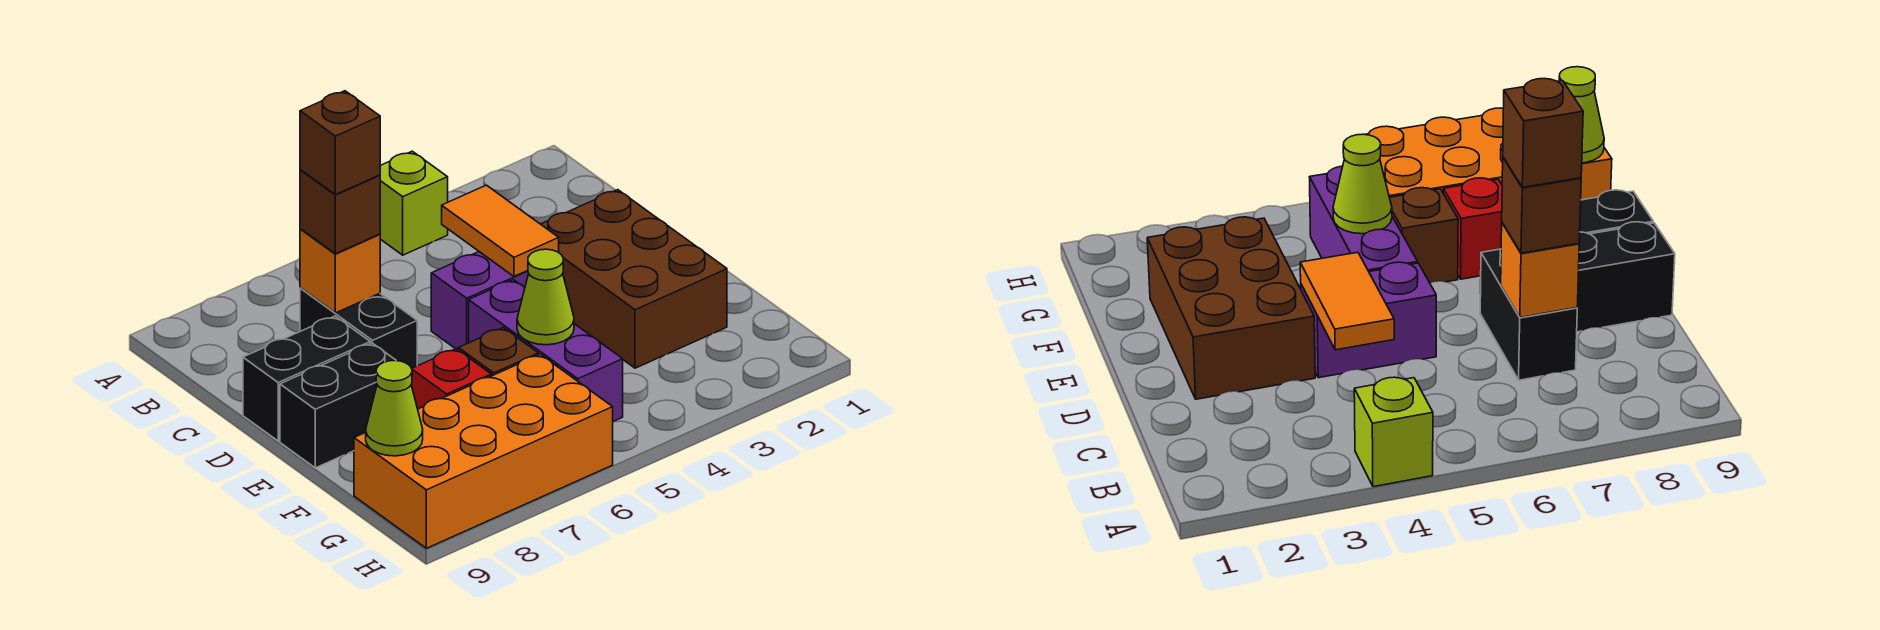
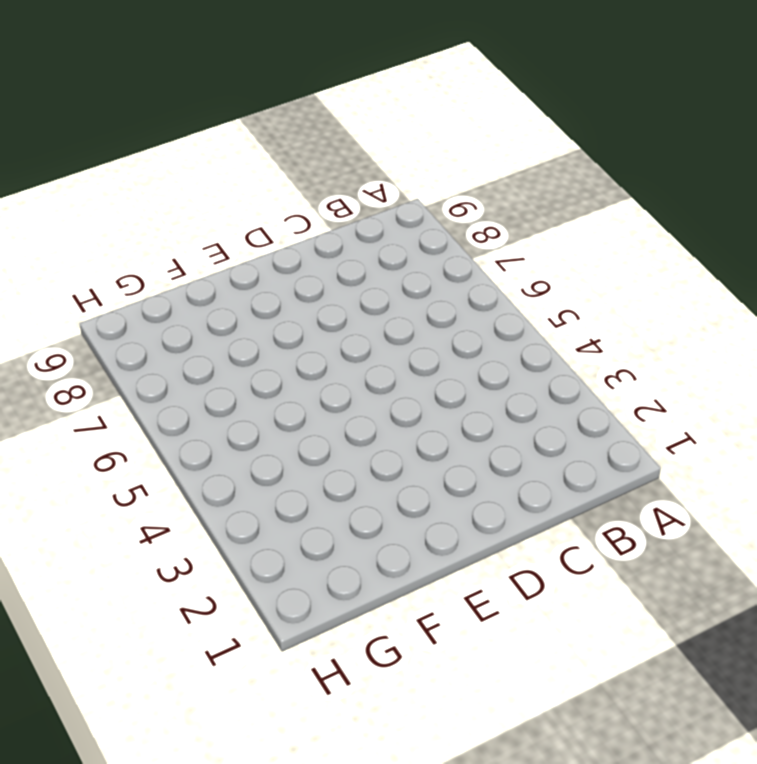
none -> lime brick A4 level 1
none -> black brick C7:D7 level 1
none -> brown brick D2:F3 level 1

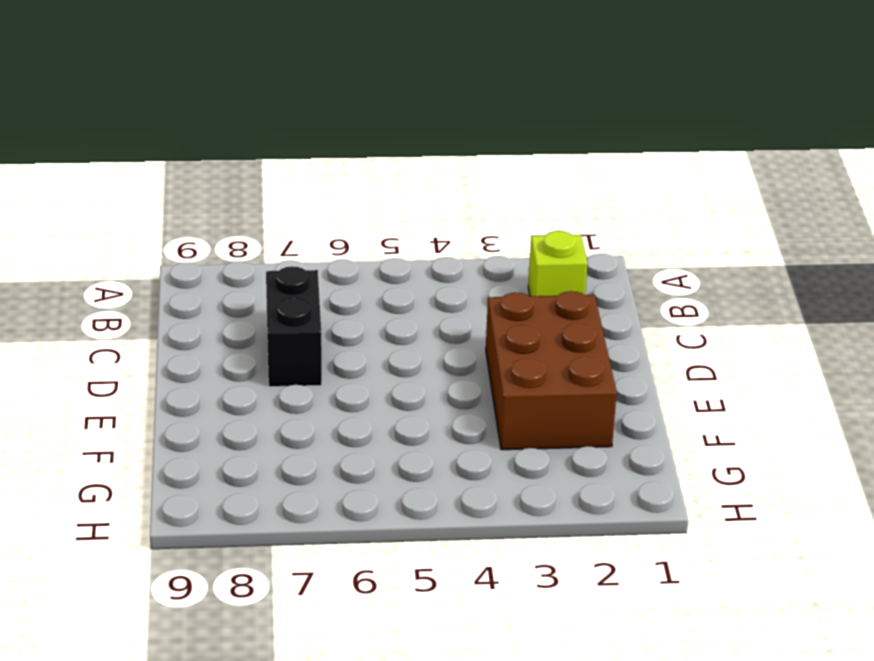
lime brick B2 level 1 -> lime brick A4 level 1
none -> purple brick D4:D5 level 1
none -> black brick D8:D9 level 1
none -> purple brick E5:G5 level 1

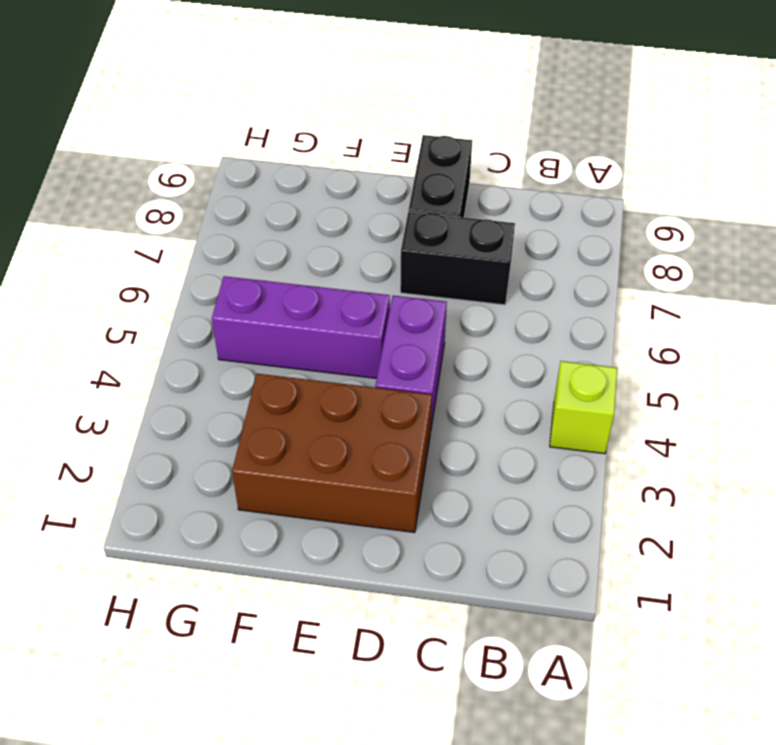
none -> black brick E8:E9 level 1
none -> brown brick F6 level 1
none -> red brick F7 level 1

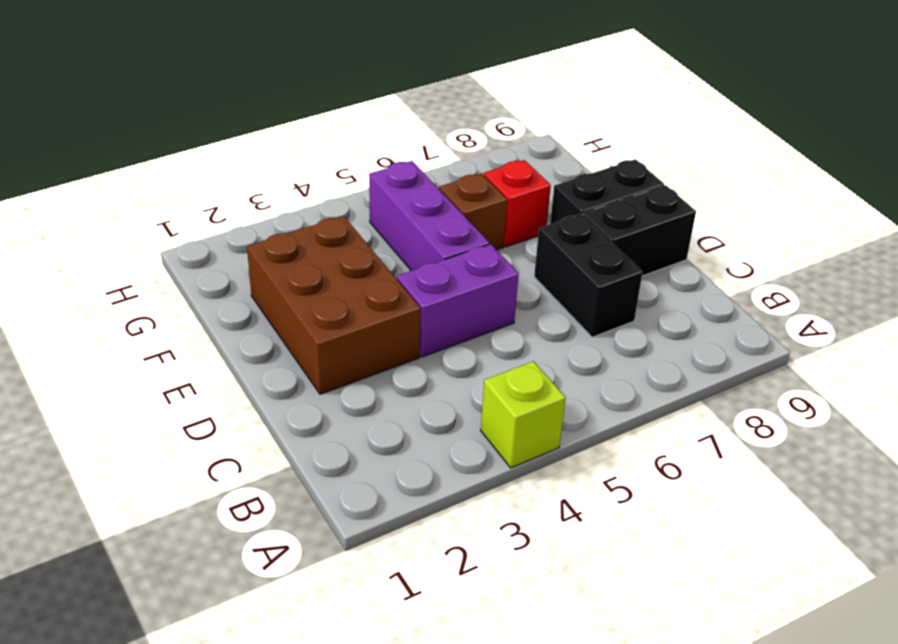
none -> orange brick G6:H9 level 1
none -> orange tile C4:D4 level 2
none -> orange brick C7 level 2

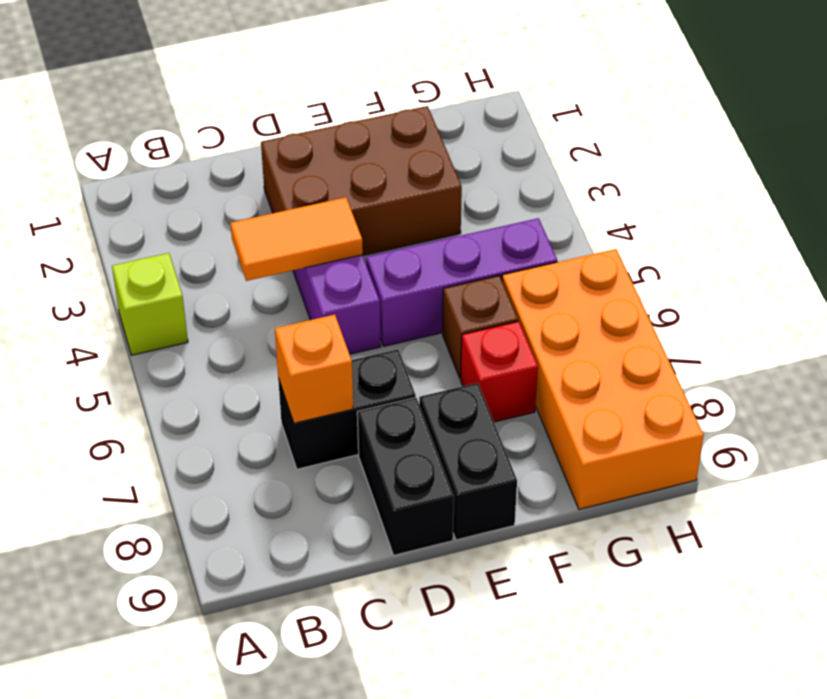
none -> lime cone F5 level 2
none -> lime cone G9 level 2
none -> brown brick C7 level 3

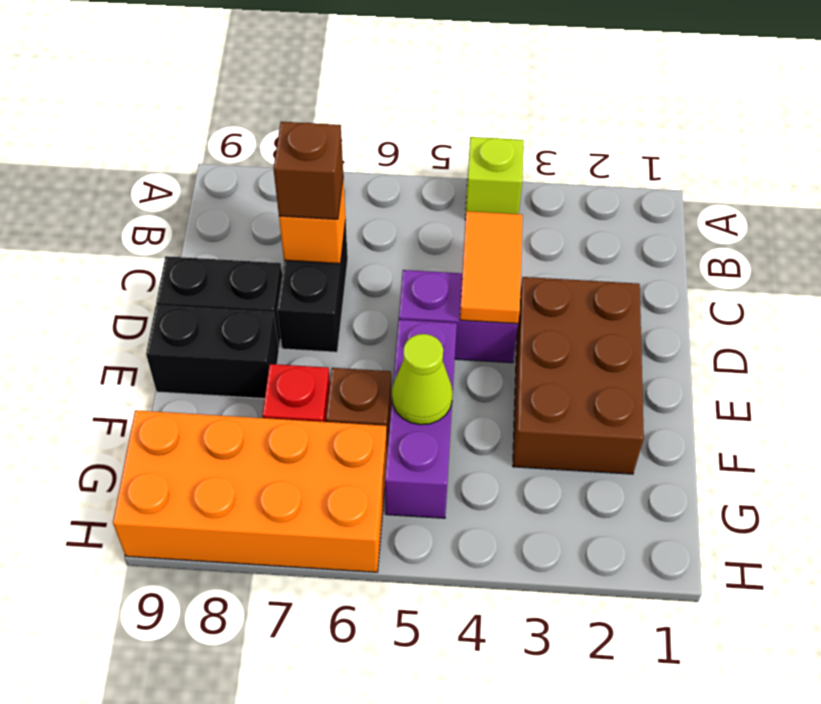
none -> lime cone G9 level 2
none -> brown brick C7 level 4

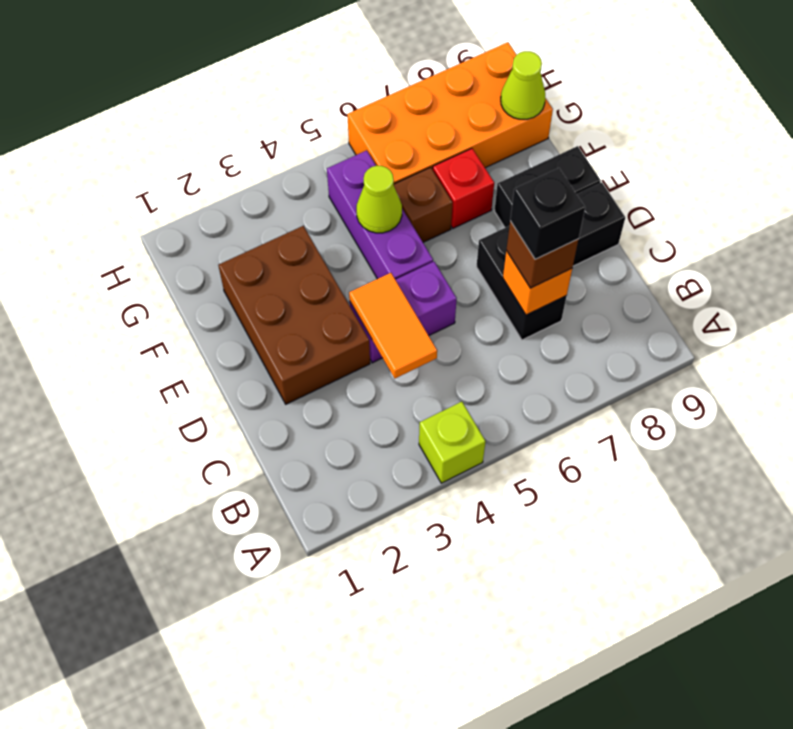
black brick C7 level 4 -> brown brick C7 level 4

